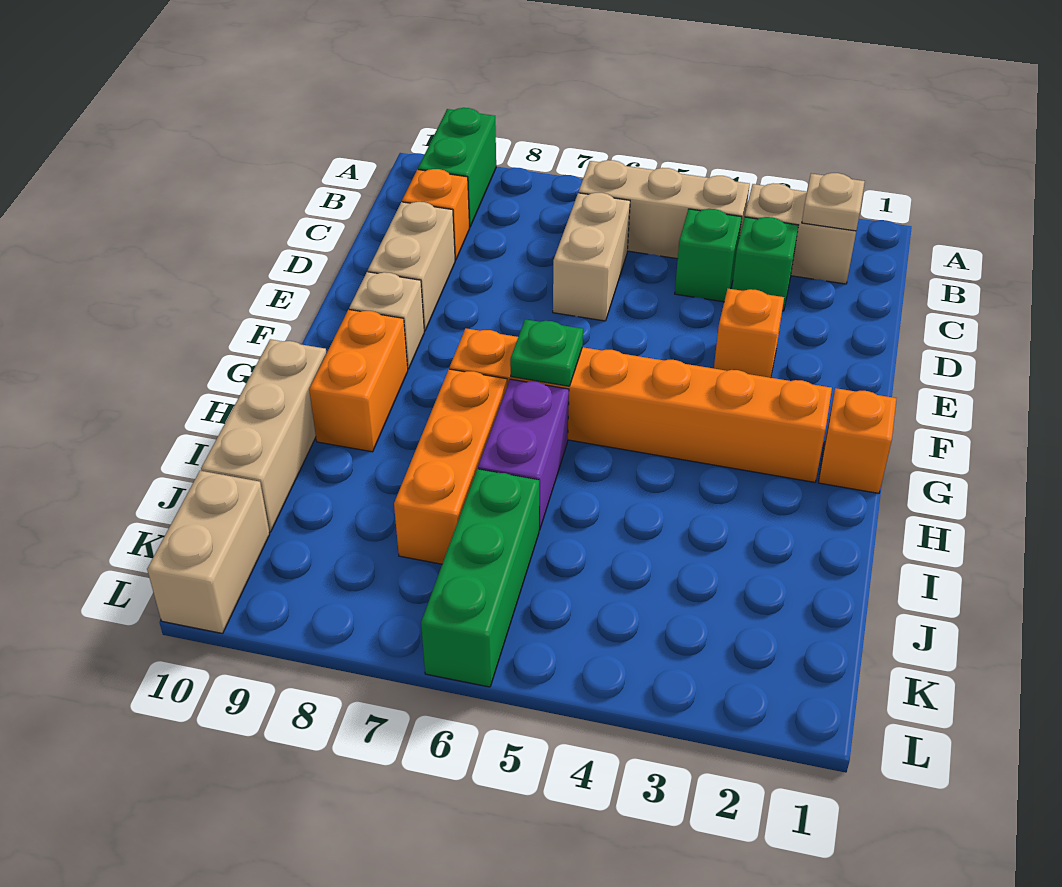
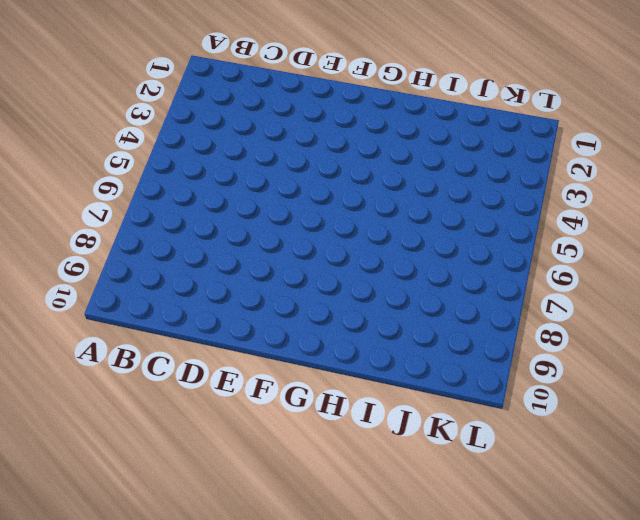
none -> green brick A9:B9 level 1
none -> tan brick B2:B3 level 1
none -> tan brick B4:B6 level 1

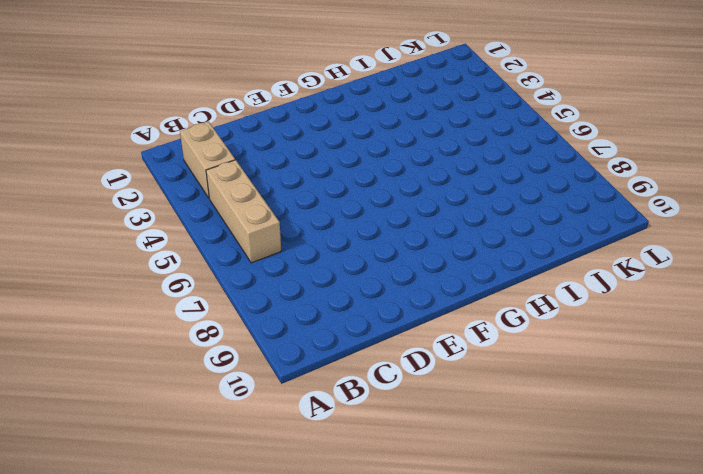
none -> green brick A9:B9 level 1
none -> green brick C3 level 1
none -> green brick C4 level 1

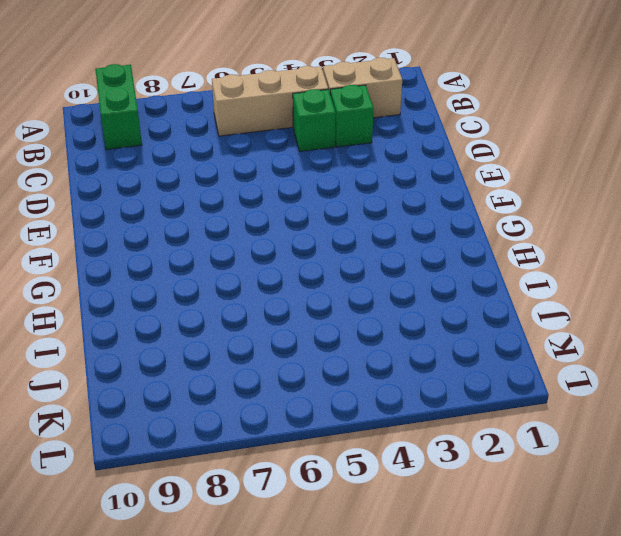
none -> tan brick C6:D6 level 1
none -> orange brick C9 level 1
none -> tan brick D9:E9 level 1

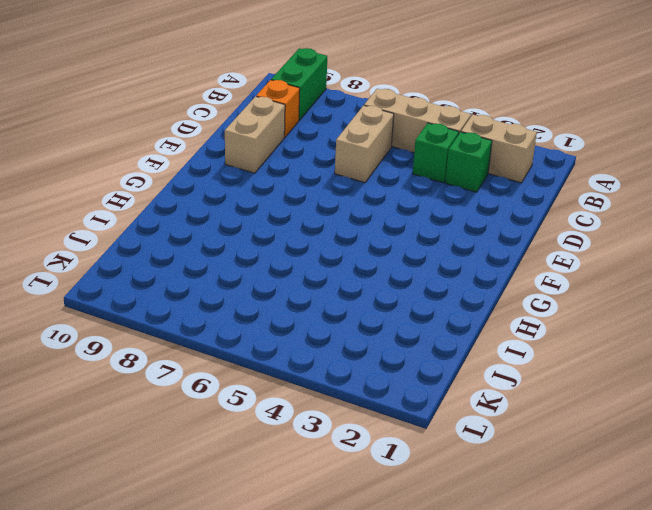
none -> orange brick E3 level 1
none -> tan brick F9 level 1
none -> orange brick G1 level 1

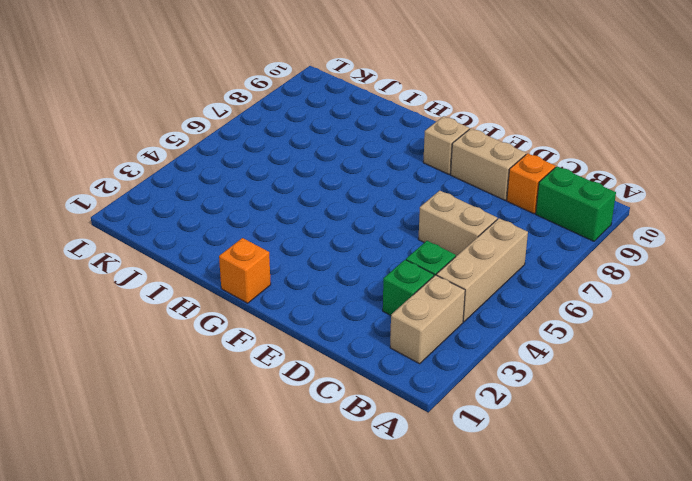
none -> orange brick E3 level 1
none -> orange brick G2:G7 level 1
none -> orange brick G9:H9 level 1

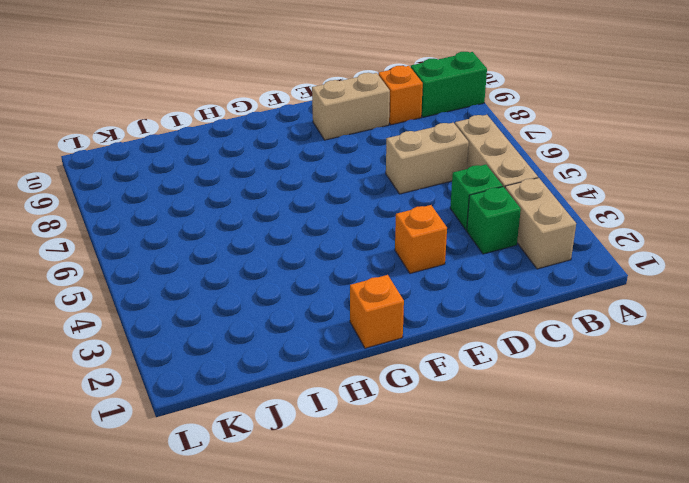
none -> tan brick F9 level 1
none -> orange brick G2:G7 level 1
none -> orange brick G9:H9 level 1

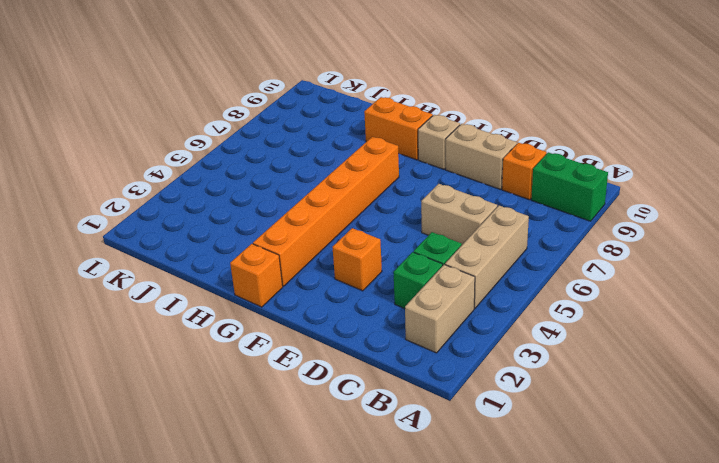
none -> purple brick H6:I6 level 1
none -> orange brick H7:J7 level 1
none -> tan brick H10:J10 level 1

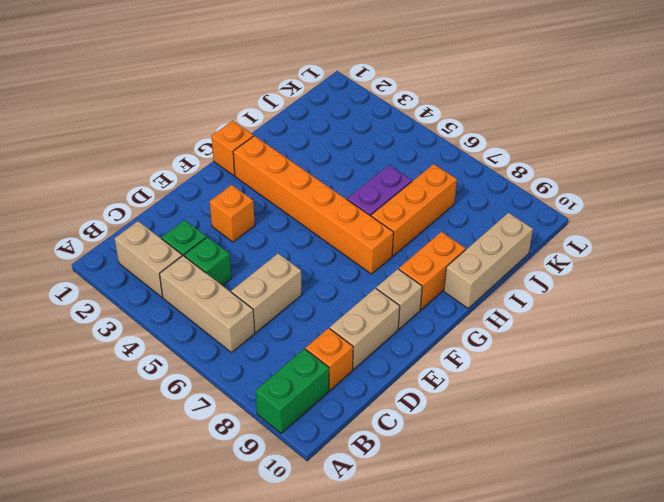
none -> green brick J6:L6 level 1
none -> tan brick K10:L10 level 1
none -> tan plate B2 level 2

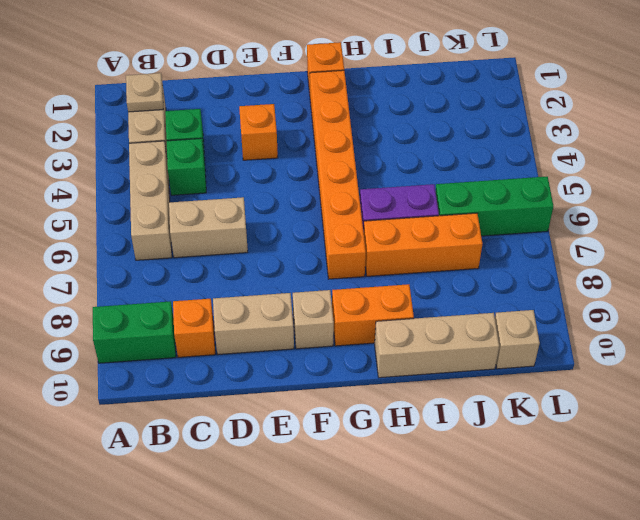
tan brick K10 level 1 -> tan brick K10:L10 level 1
none -> green plate G6 level 2

